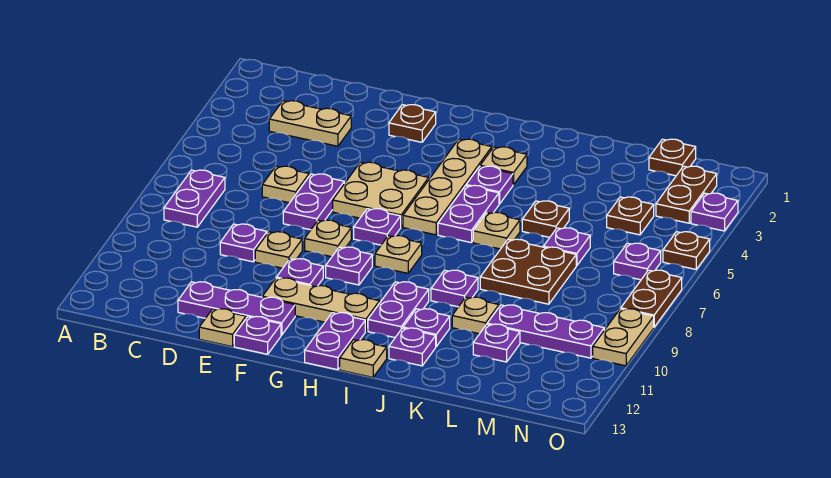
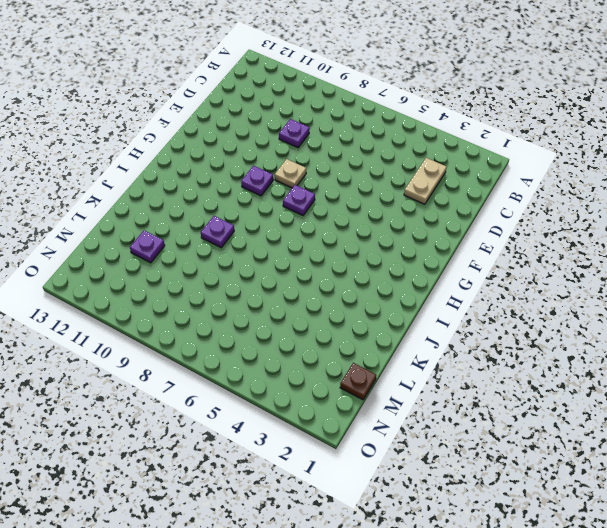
none -> purple plate B7:B8 level 1
none -> tan plate D6 level 1
none -> purple plate D12:F12 level 1
none -> purple plate E6:E7 level 1

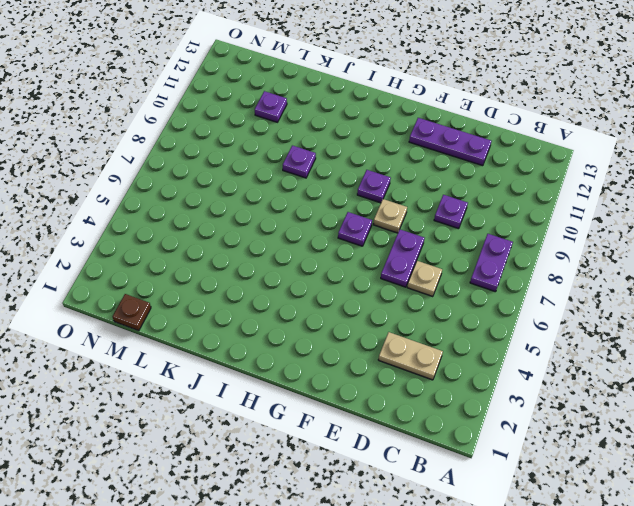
none -> tan plate E9 level 1
none -> tan plate E13 level 1
none -> brown plate F2 level 1
none -> tan plate F5:G6 level 1

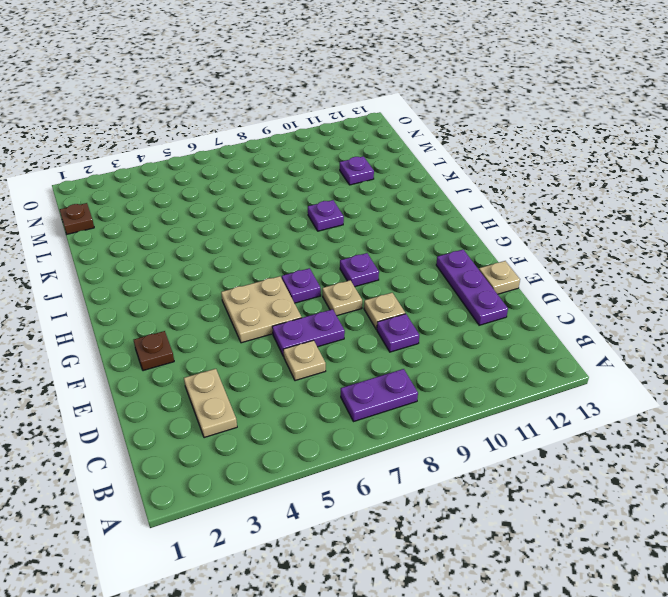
none -> purple plate F10 level 1
none -> tan plate F11:H11 level 1
none -> purple plate F13 level 1
none -> tan plate H3:H6 level 1

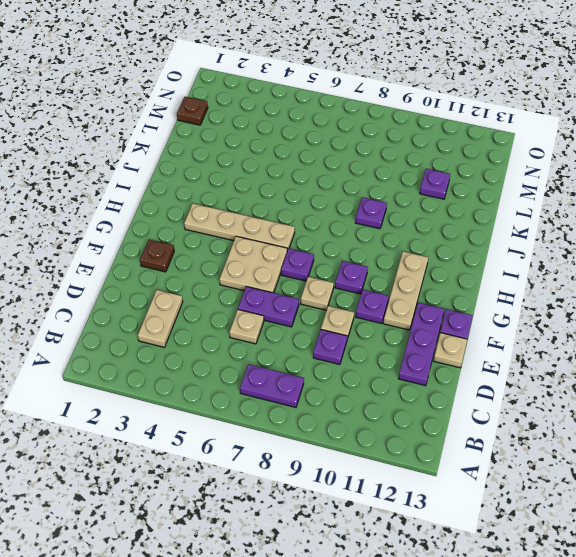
none -> tan plate H8 level 1
none -> purple plate H12:H13 level 1
none -> tan plate I3 level 1
none -> purple plate I4 level 1

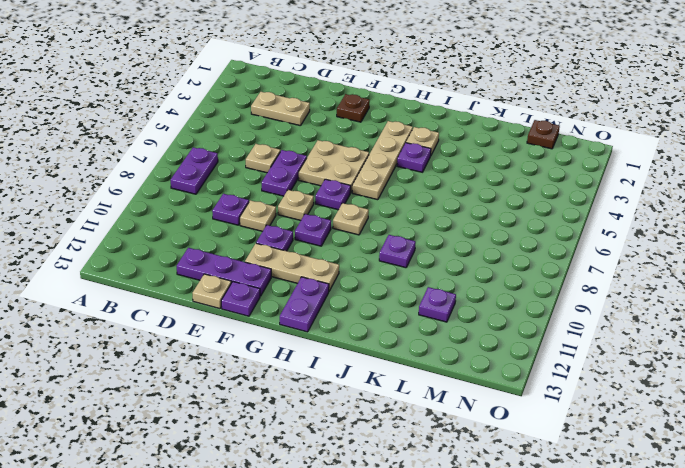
none -> purple plate I5:I6 level 1
none -> purple plate I10:I11 level 1
none -> tan plate I13 level 1
none -> tan plate J6 level 1

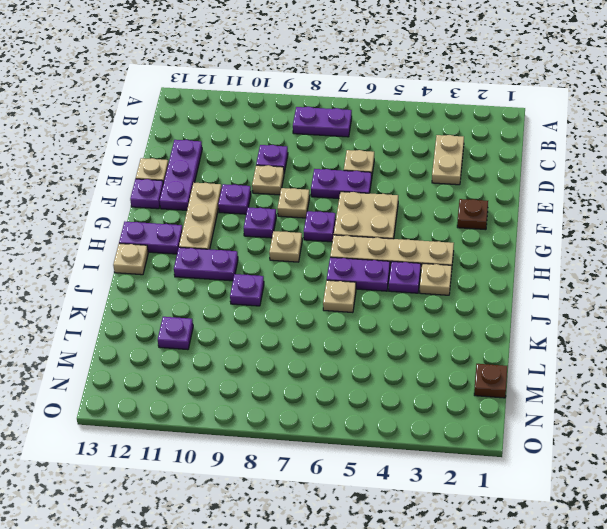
none -> purple plate J11 level 1
none -> purple plate J12 level 1
none -> brown plate K5 level 1
none -> brown plate K7:L8 level 1

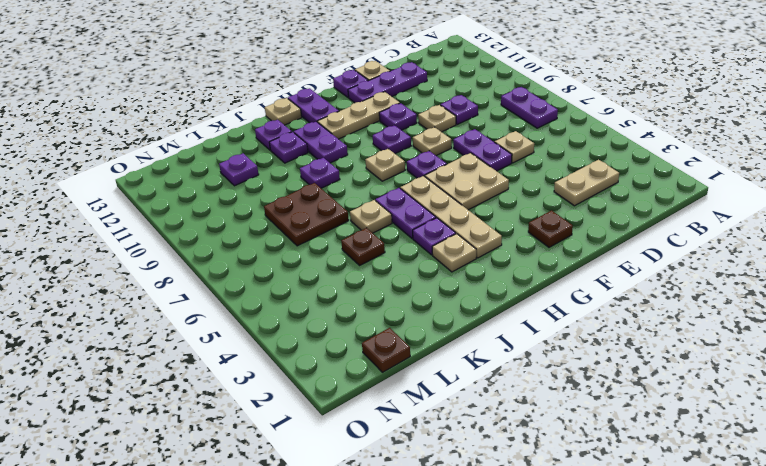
none -> tan plate K10 level 1
none -> purple plate L6 level 1
none -> purple plate L10:N10 level 1
none -> brown plate M4 level 1

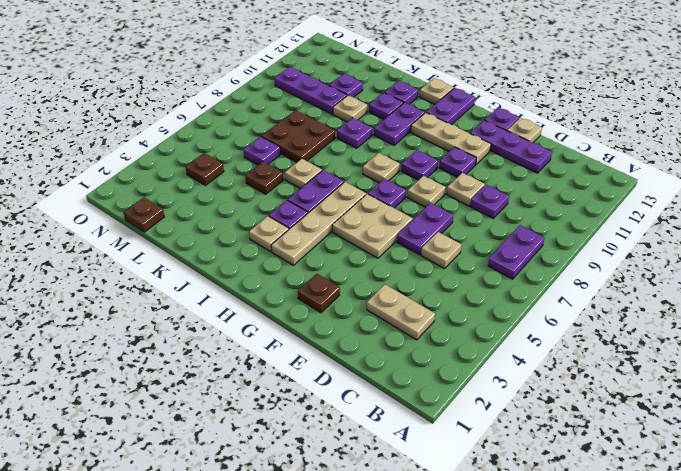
none -> brown plate N2:N3 level 1
none -> purple plate N6 level 1
none -> purple plate O3 level 1
none -> brown plate O5 level 1

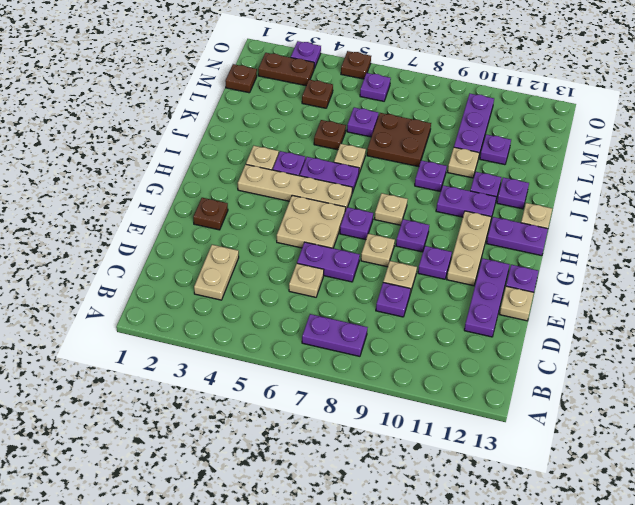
none -> brown plate O7:O8 level 1
none -> tan plate O9:O10 level 1

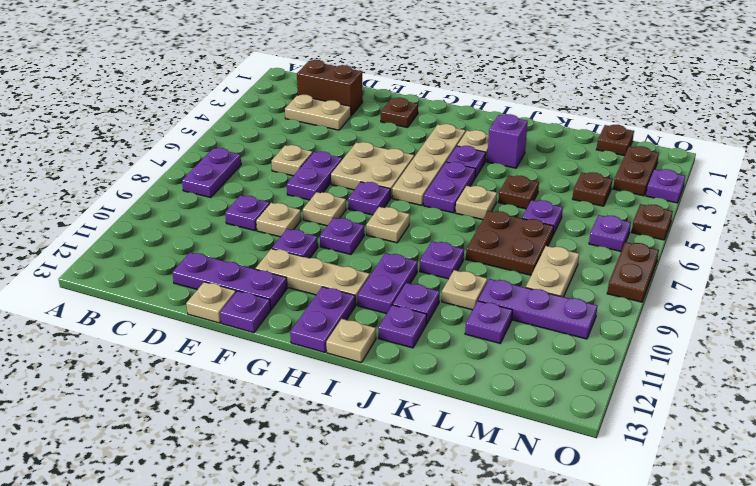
brown brick C2:D2 level 1 -> none
purple brick J3 level 1 -> none
tan plate M8:M9 level 1 -> tan plate O9:O10 level 1

